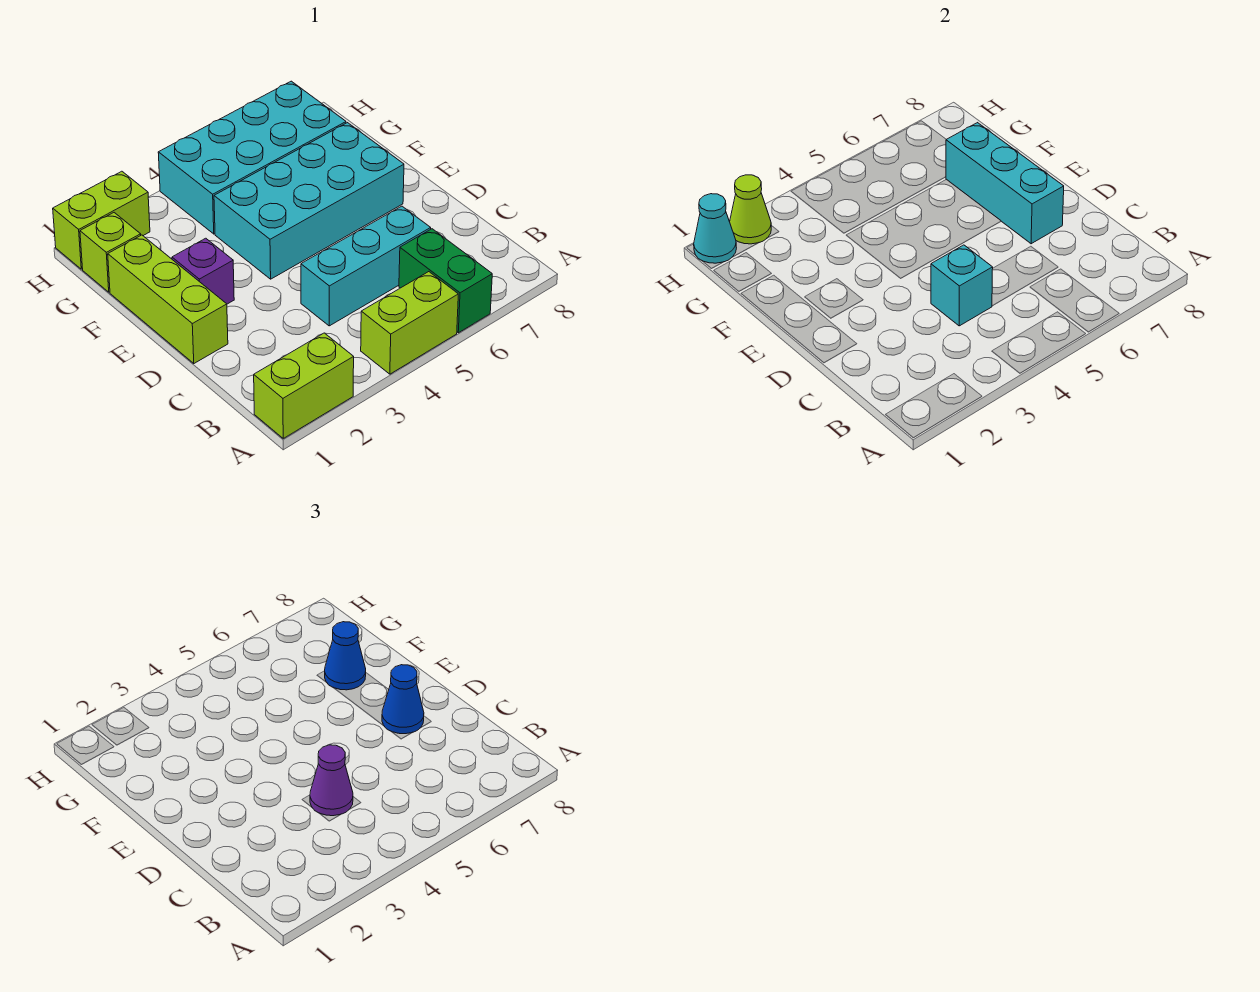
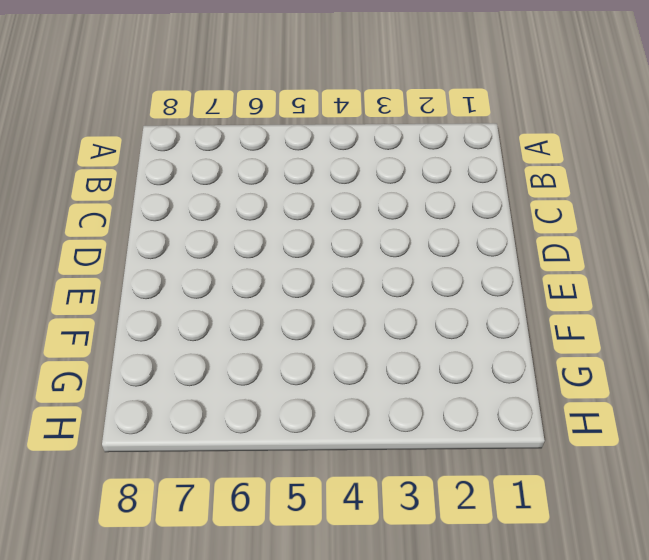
none -> lime brick A1:A2 level 1
none -> lime brick A4:A5 level 1
none -> green brick A6:B6 level 1

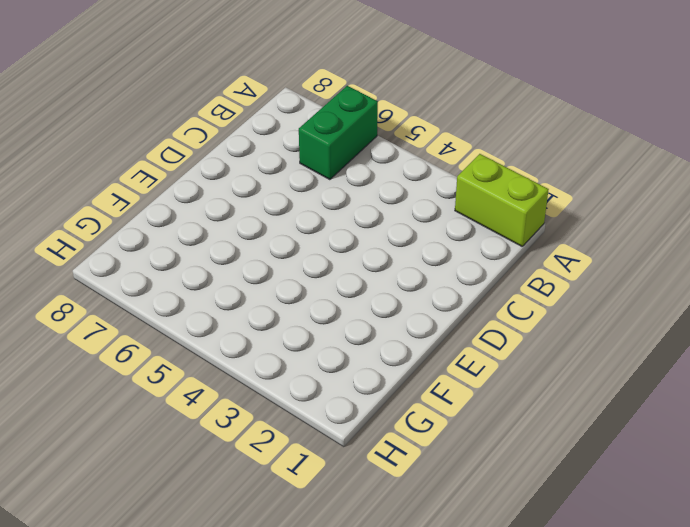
none -> lime brick A4:A5 level 1
none -> cyan brick C4:C6 level 1
none -> lime brick D1:F1 level 1

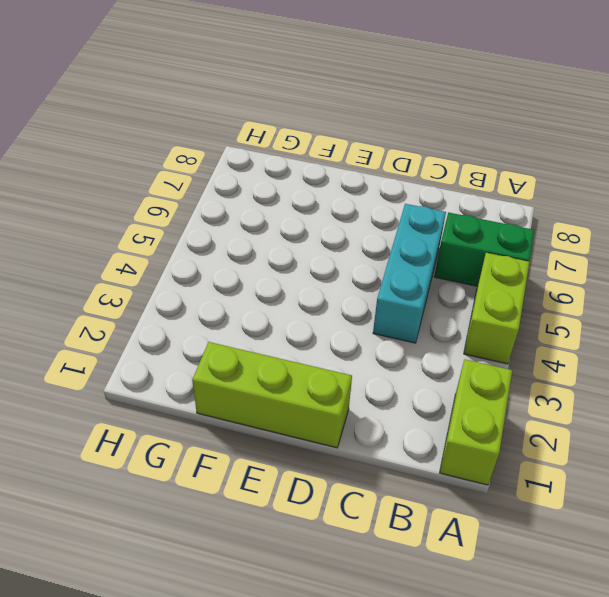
none -> purple brick E2 level 1
none -> cyan brick E4:F7 level 1
none -> lime brick G1 level 1

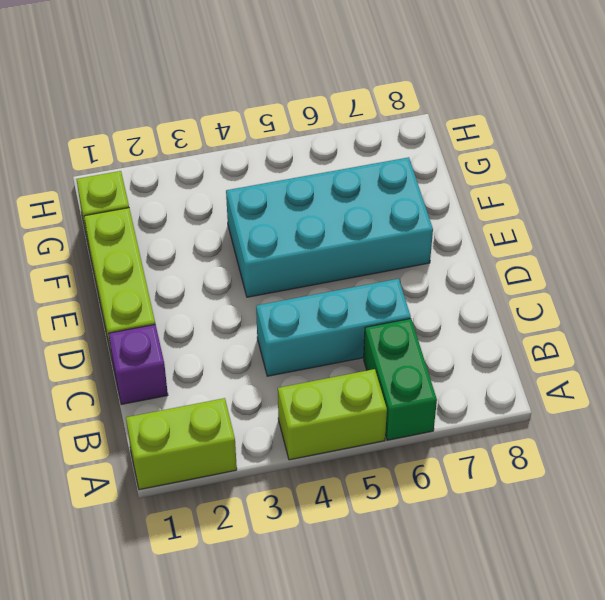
purple brick C1 level 1 -> purple brick E2 level 1
none -> cyan brick G4:H7 level 1
none -> lime brick H1:H2 level 1
none -> cyan brick C4 level 2

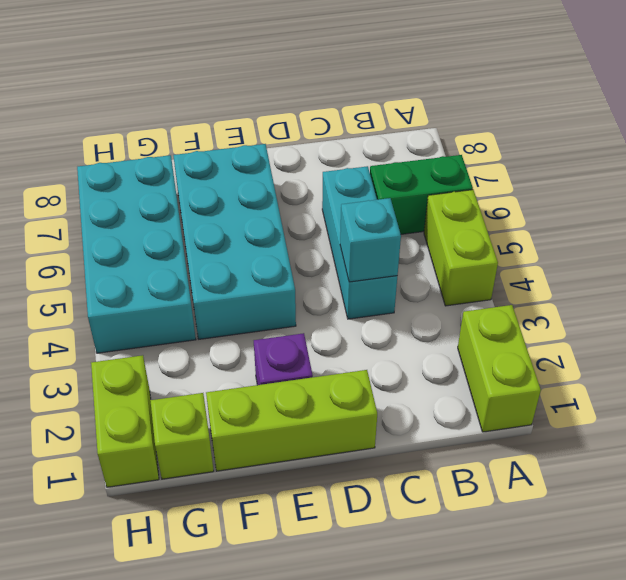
none -> cyan brick D7:F7 level 2
none -> cyan cone H1 level 2
none -> lime cone H2 level 2

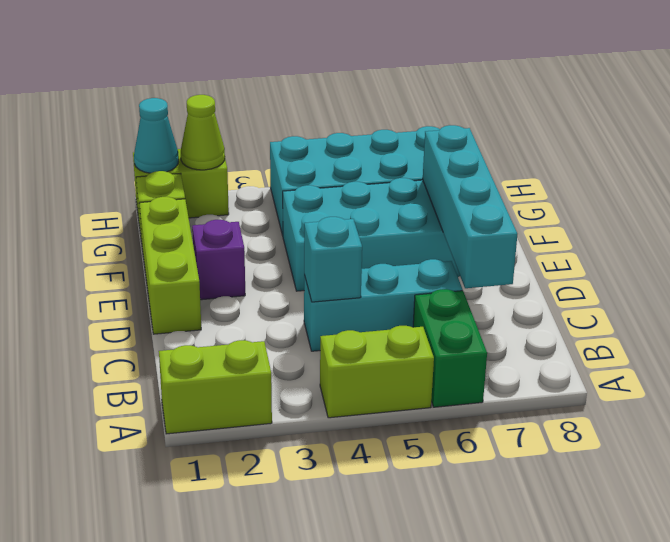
cyan brick C7:F7 level 2 -> cyan brick D7:F7 level 2
none -> purple cone C4 level 3
none -> blue cone D7 level 3
none -> blue cone F7 level 3

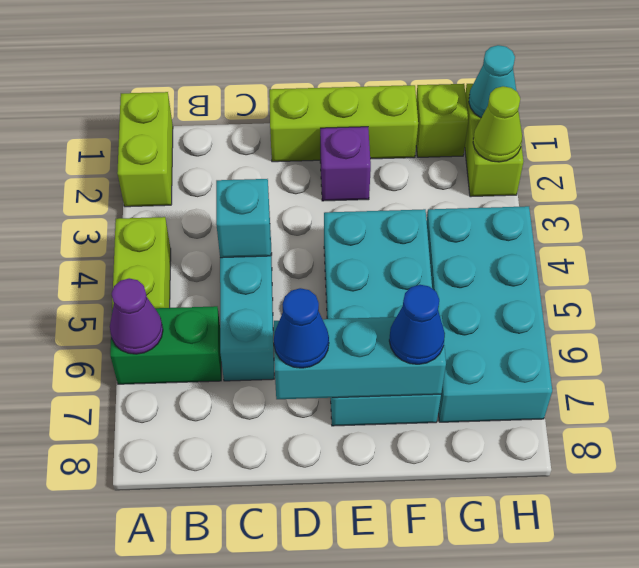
purple cone A6 level 2 -> purple cone C4 level 3

